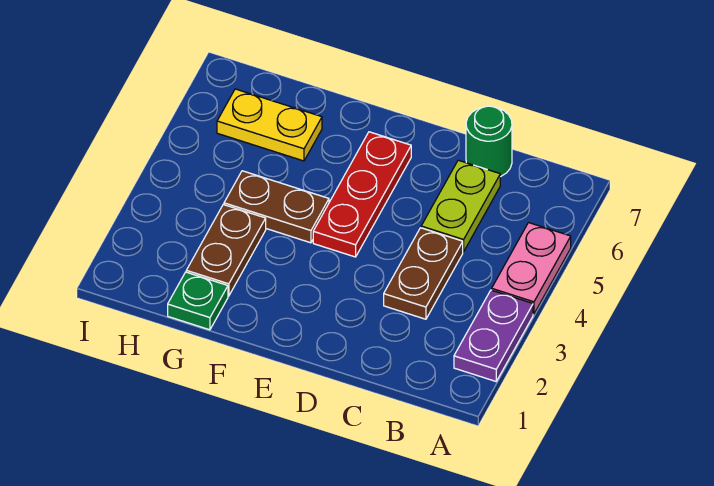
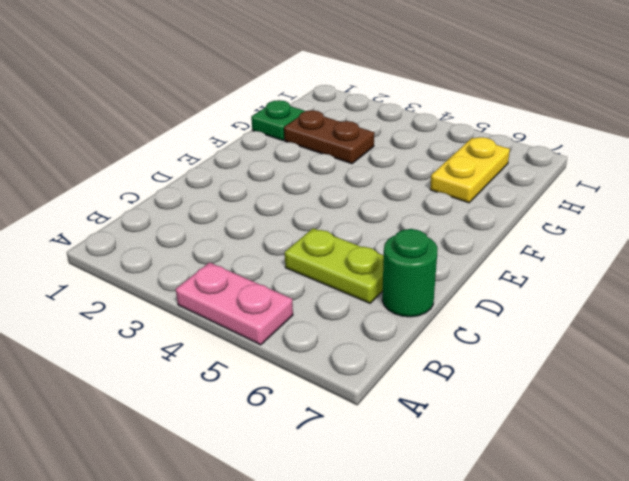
none -> purple plate A2:A3 level 1
none -> brown plate C3:C4 level 1

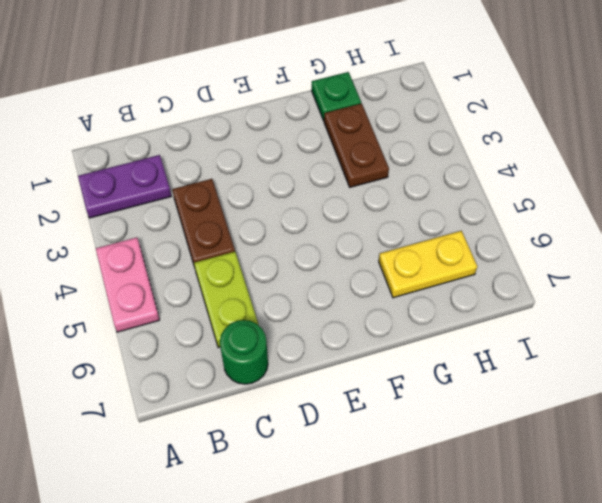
purple plate A2:B2 level 1 -> purple plate A2:A3 level 1
none -> red plate E4:E6 level 1
none -> brown plate F4:G4 level 1

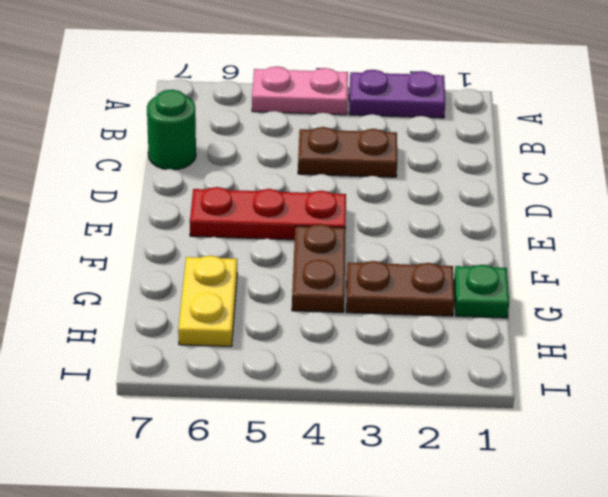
none -> lime plate C5:C6 level 1

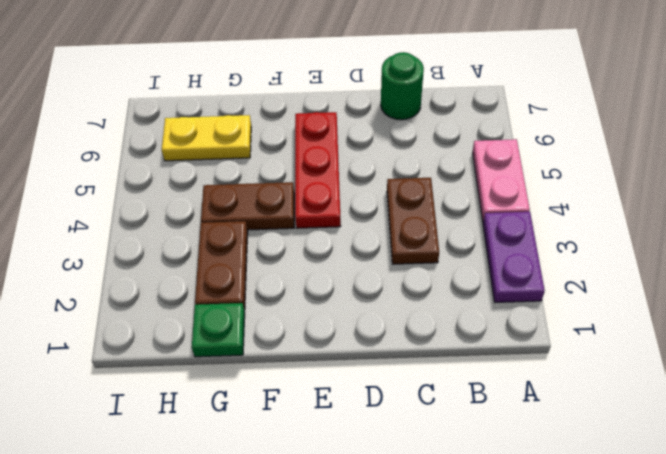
none -> lime plate C5:C6 level 1

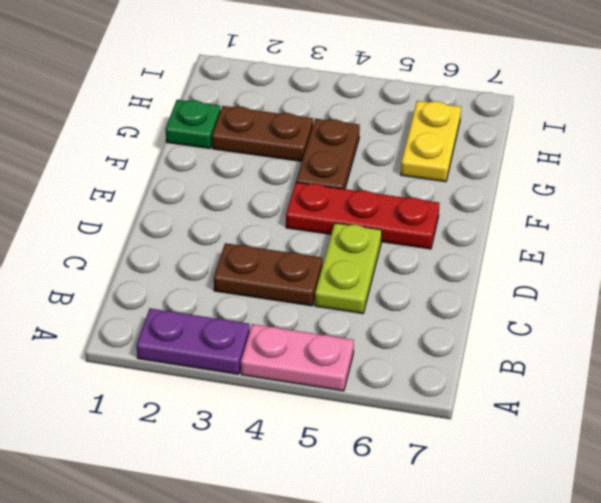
lime plate C5:D5 level 1 -> lime plate C5:C6 level 1
none -> green round brick C7 level 1

